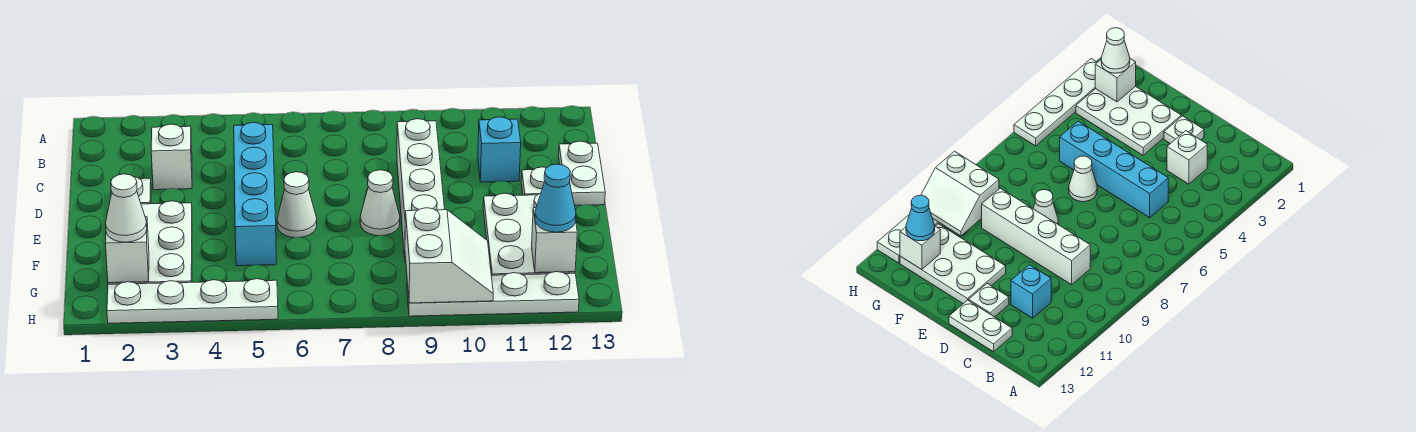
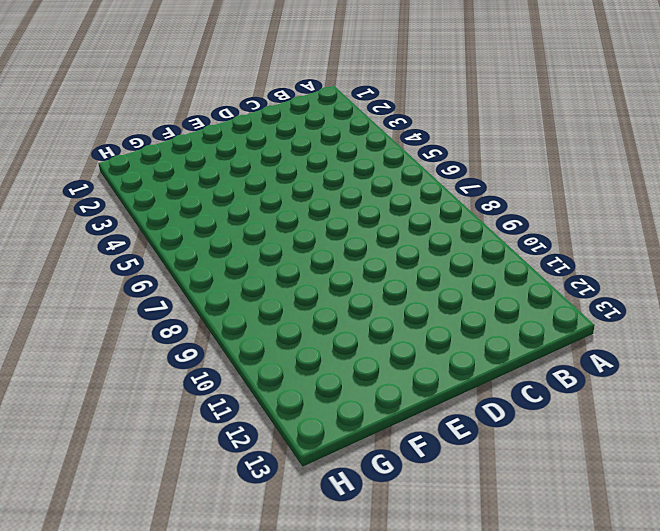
none -> white brick C3 level 1
none -> cyan brick C5:F5 level 1
none -> white brick C9:F9 level 1

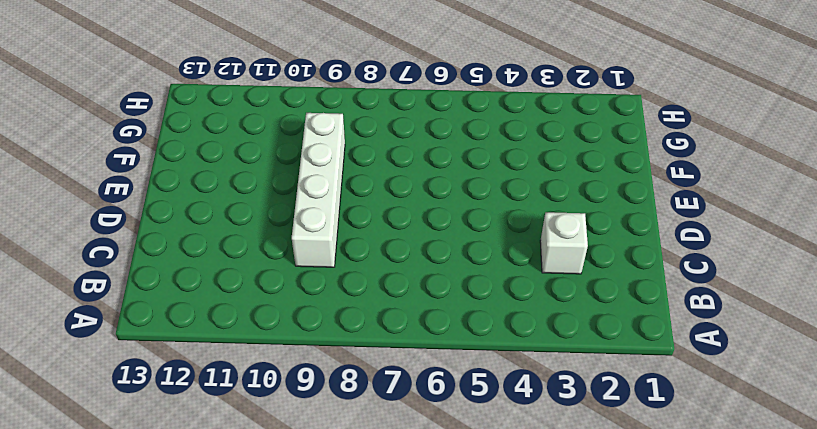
none -> cyan brick C5:F5 level 1
none -> cyan brick C11 level 1
none -> white plate C13:D13 level 1

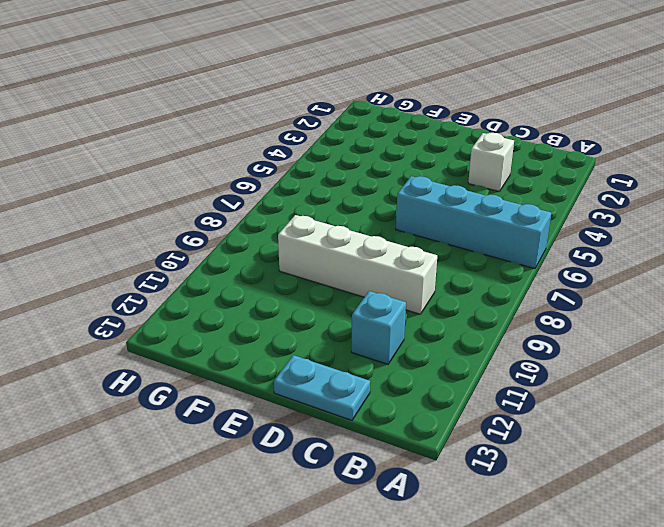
cyan brick A6:D6 level 1 -> cyan brick C5:F5 level 1
cyan plate C13:D13 level 1 -> white plate C13:D13 level 1
none -> white plate D2 level 1
none -> white plate D12 level 1
none -> white plate E2:G3 level 1

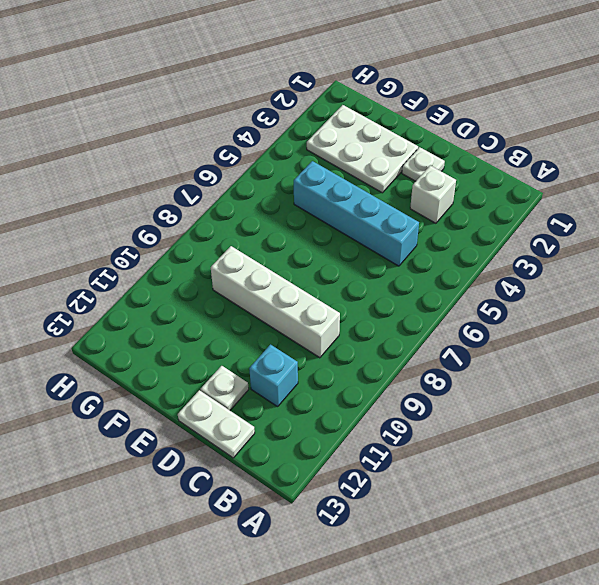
none -> white cone E6 level 1
none -> white cone E8 level 1
none -> white plate E11:G12 level 1

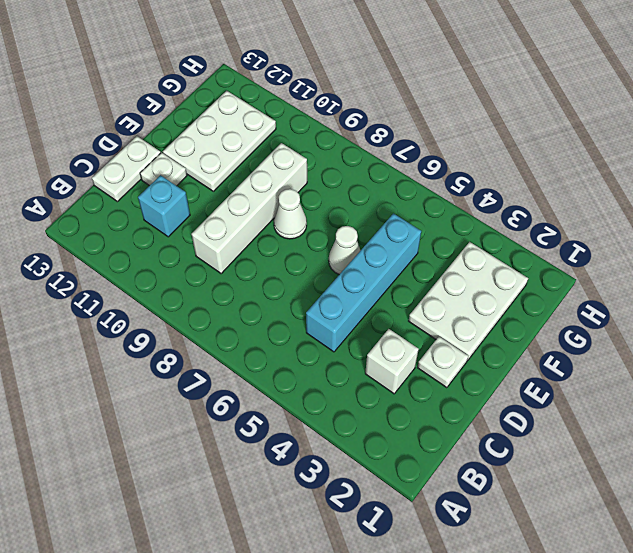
none -> white plate H2:H5 level 1
none -> white plate H9:H12 level 1
none -> white brick G2 level 2

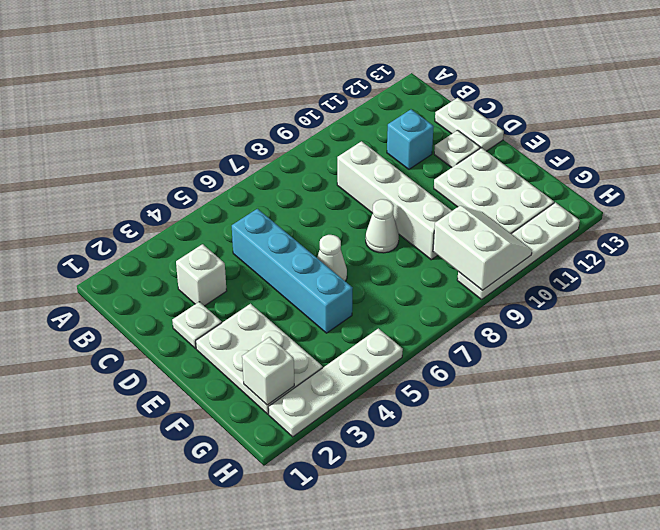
none -> white brick G12 level 2
none -> white cone G2 level 3
none -> cyan cone G12 level 3

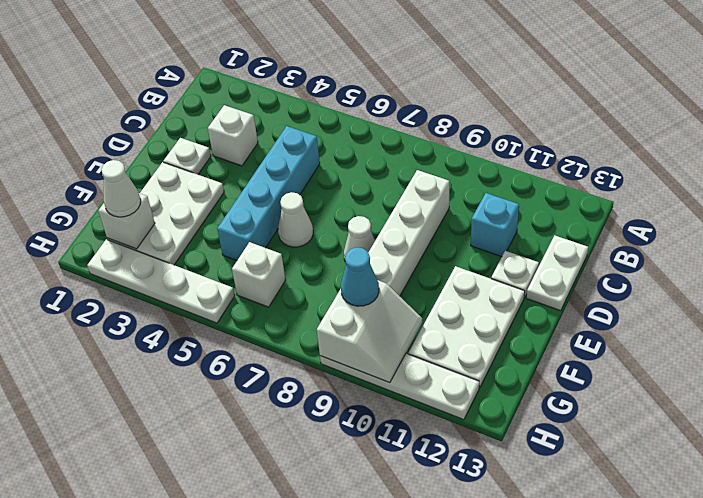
white brick G6 level 1 -> white brick G12 level 2
cyan cone G9 level 3 -> cyan cone G12 level 3

